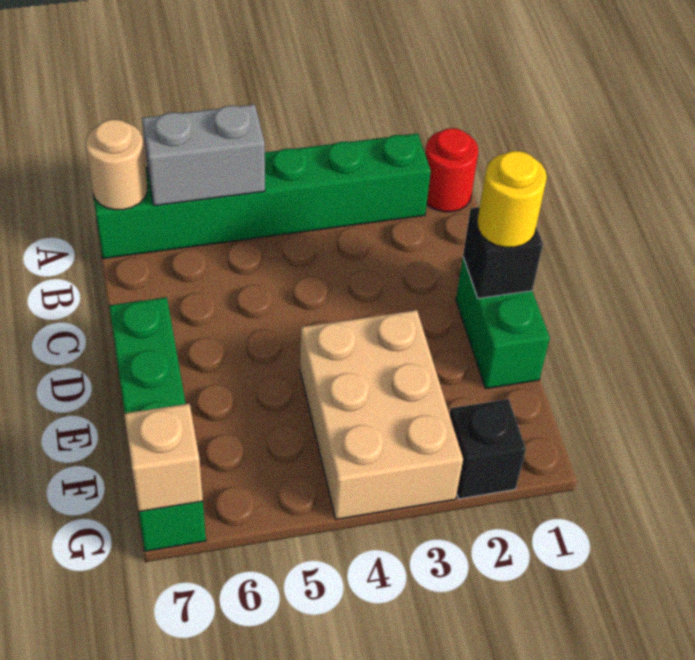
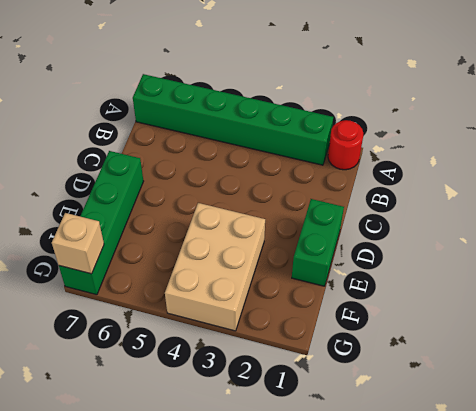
none -> black brick G2 level 1
none -> grey brick A5:A6 level 2

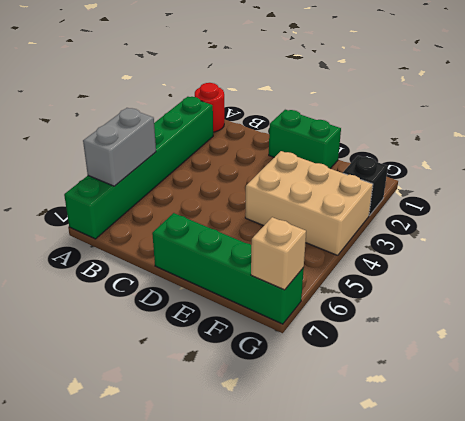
none -> tan round brick A7 level 2
none -> black brick D1 level 2

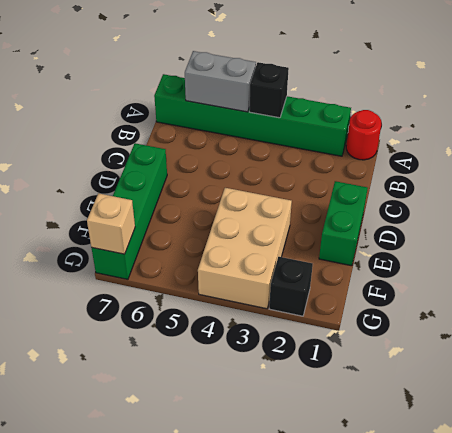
black brick A4 level 2 -> black brick D1 level 2
none -> tan round brick A7 level 2
none -> yellow round brick D1 level 3

